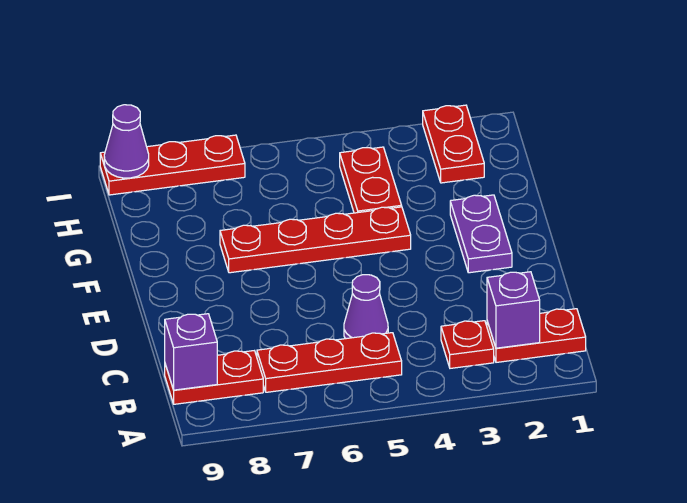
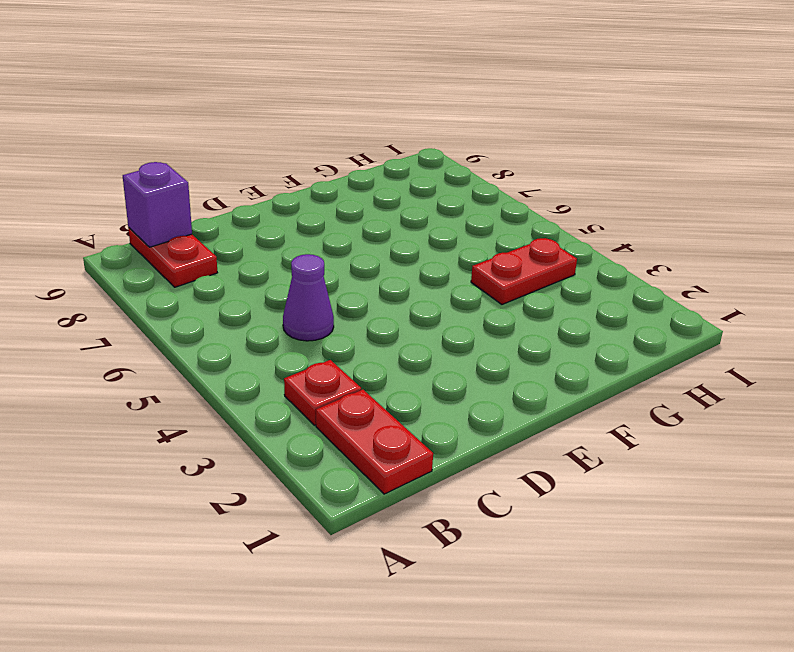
none -> red plate B5:B7 level 1
none -> purple plate E2:F2 level 1
none -> red plate F4:F7 level 1

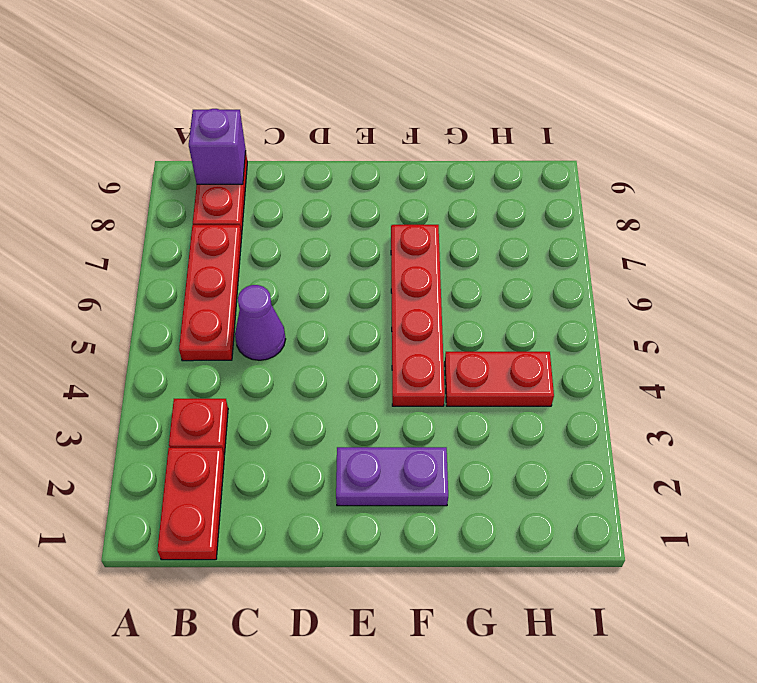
none -> red plate H2:I2 level 1
none -> red plate I7:I9 level 1
none -> purple brick B2 level 2

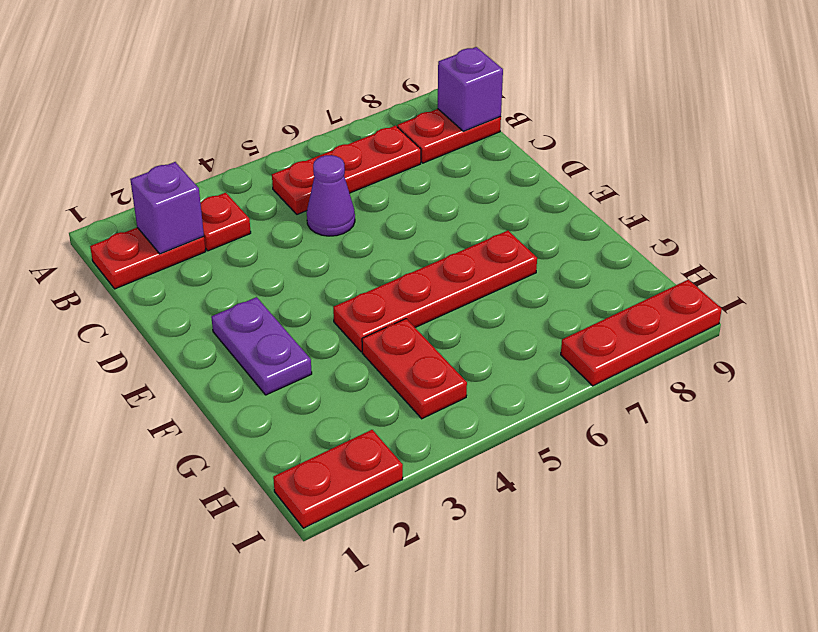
red plate I1:I2 level 1 -> red plate H2:I2 level 1
none -> purple cone I9 level 2

